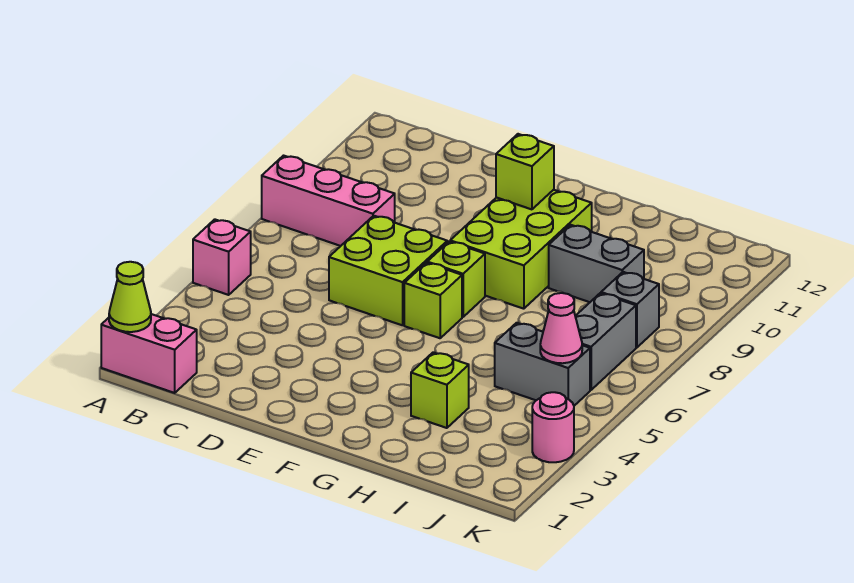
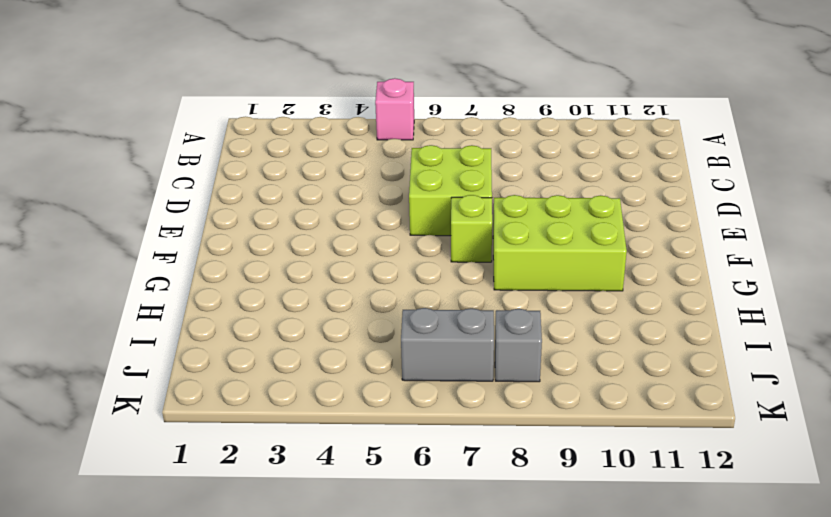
none -> pink brick A1:B1 level 1
none -> pink brick A8:C8 level 1
none -> lime brick F6 level 1

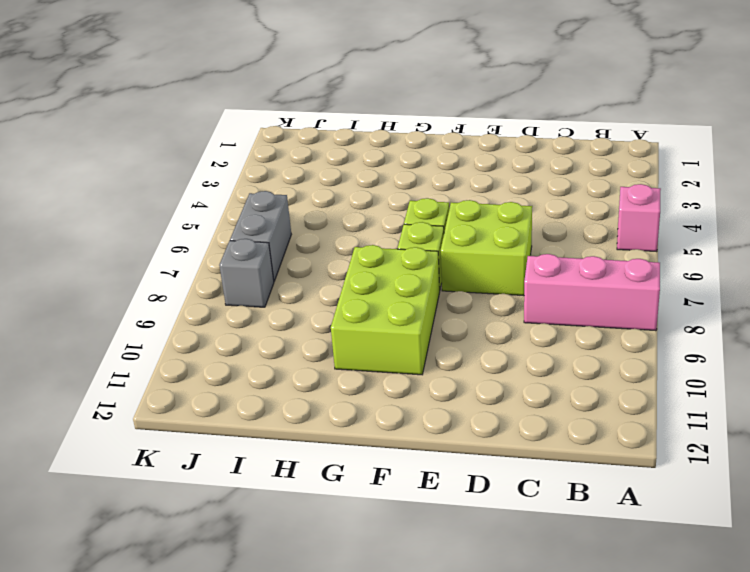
none -> pink brick A1:B1 level 1
none -> lime brick H3 level 1
none -> grey brick H9:I9 level 1

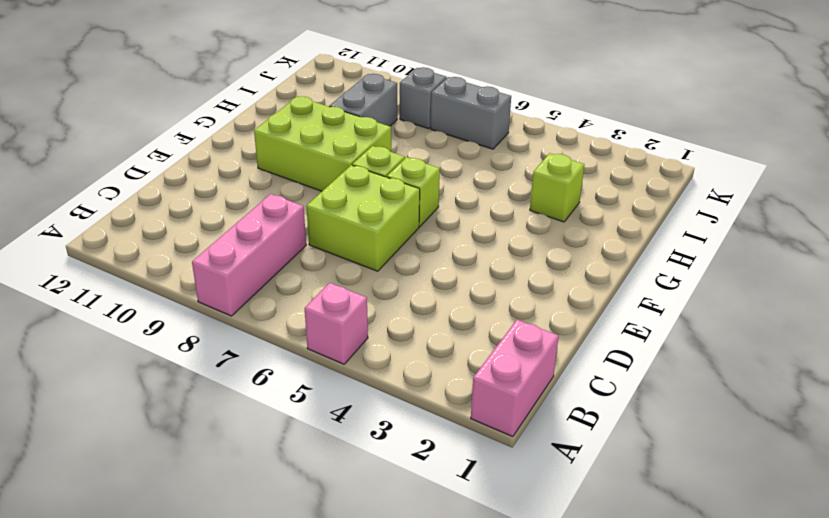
none -> grey brick I5:J5 level 1
none -> pink round brick K3 level 1
none -> lime cone A1 level 2

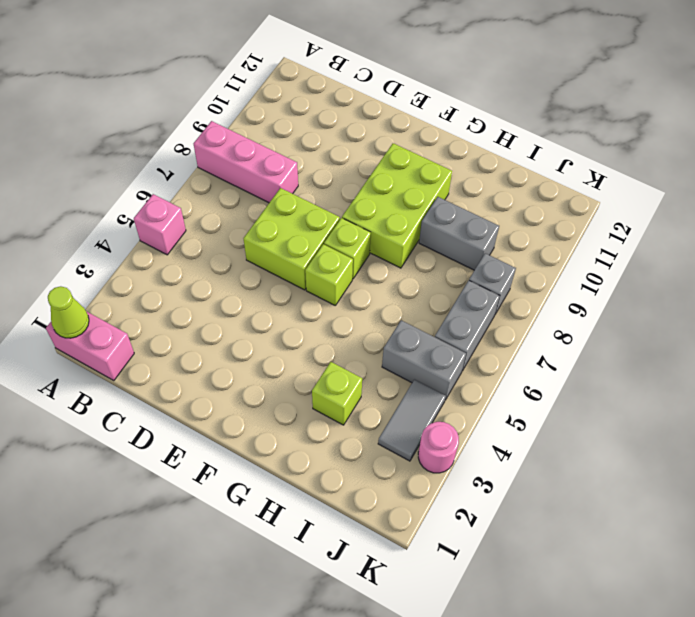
grey tile J3:J4 level 1 -> none
none -> lime brick F10 level 2
none -> pink cone J5 level 2

